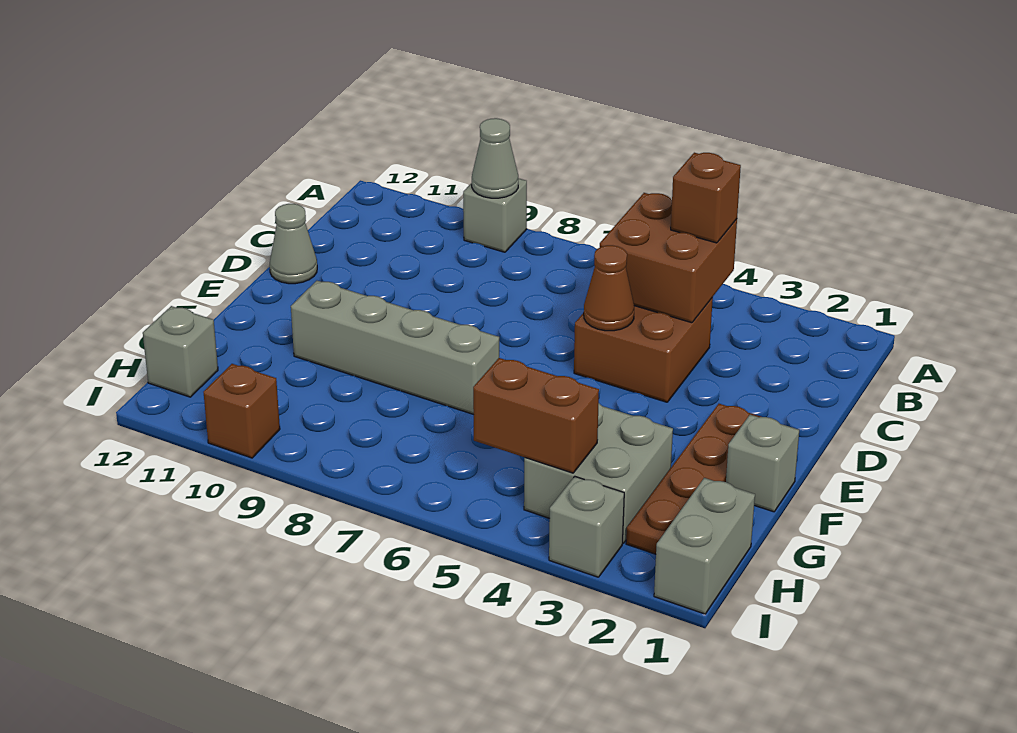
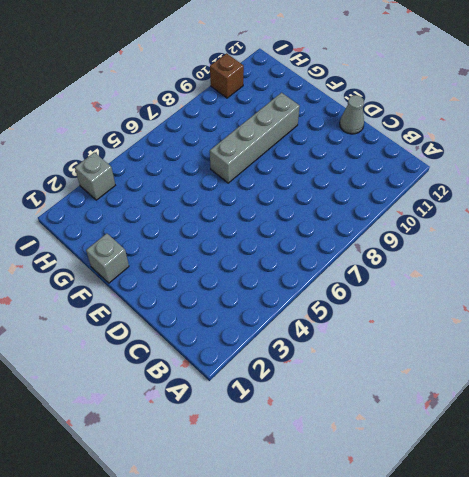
none -> grey brick A9 level 1
none -> brown brick C4:D5 level 1
none -> brown plate E2:H2 level 1

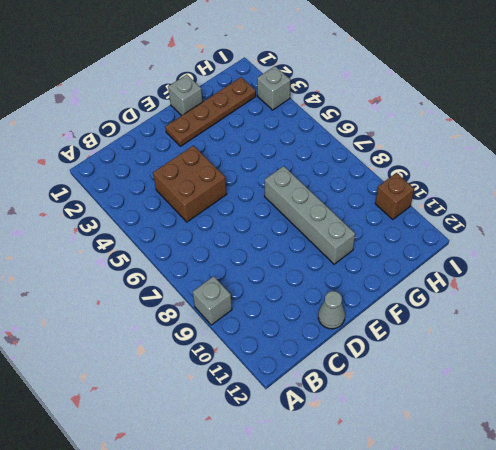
none -> grey brick G3:H4 level 1
none -> grey brick H1:I1 level 1
none -> grey brick H12 level 1

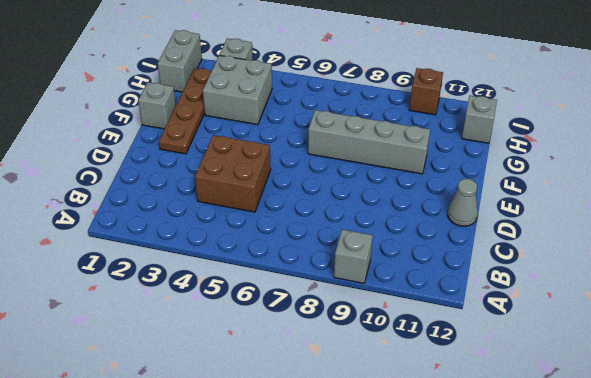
none -> grey cone A9 level 2
none -> brown brick B4:C5 level 2
none -> brown cone D5 level 2

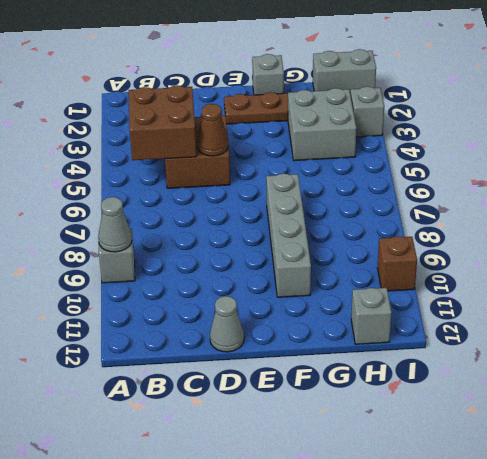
none -> brown brick H4:H5 level 2
none -> brown brick B4 level 3

